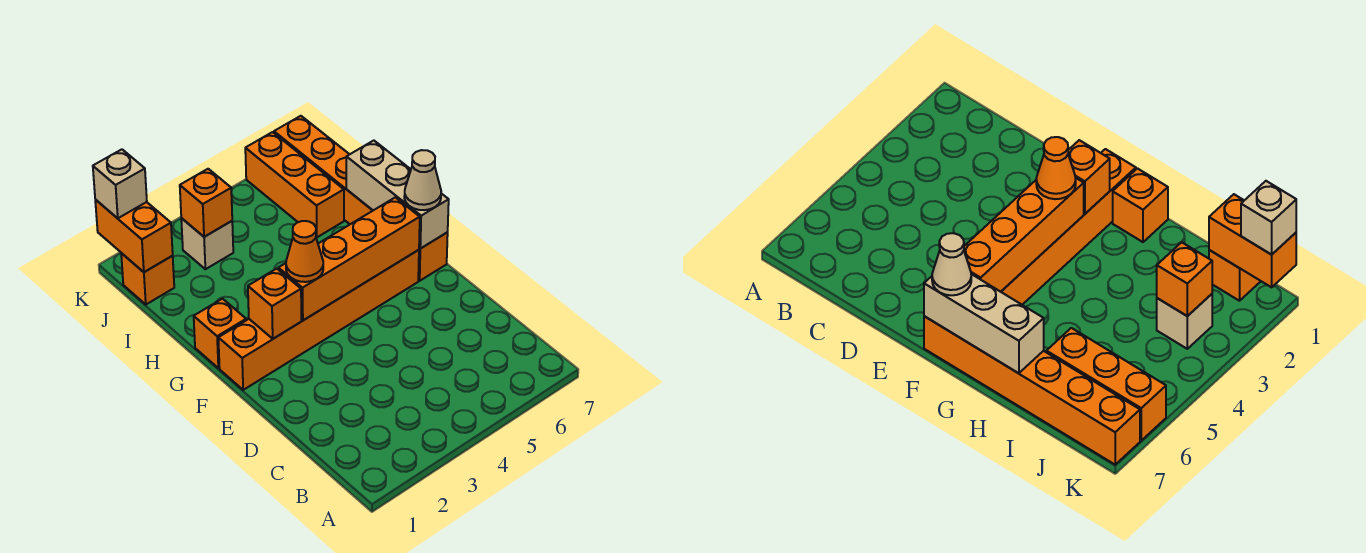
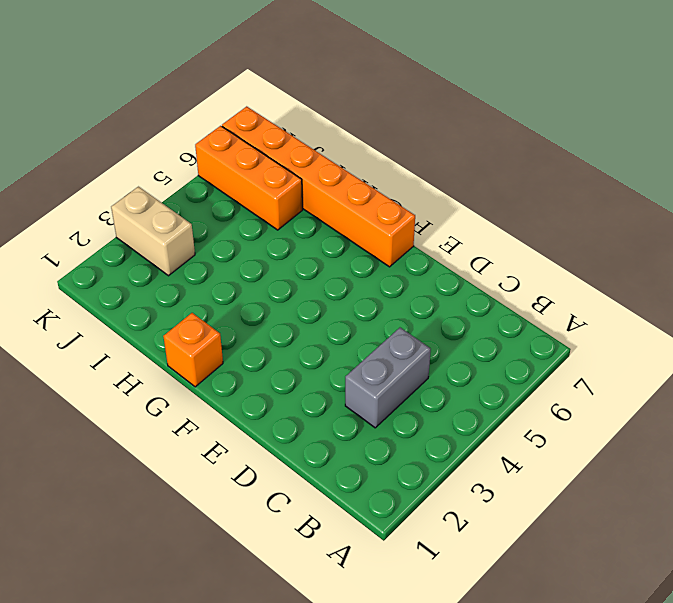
grey brick C3:C4 level 1 -> none
tan brick J3:K3 level 1 -> tan brick J3 level 1
none -> orange brick F1:F6 level 1
none -> orange brick J1 level 1
none -> orange brick F2 level 2

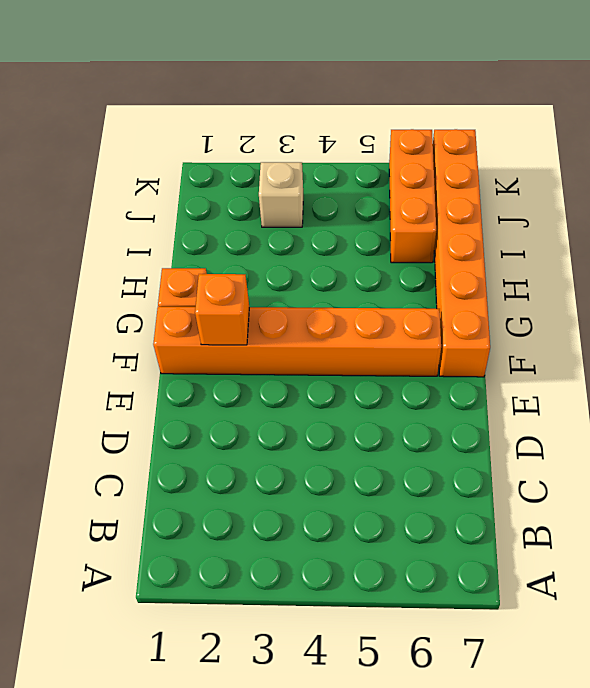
none -> orange brick J1 level 1
none -> orange brick F3:F6 level 2
none -> tan brick F7:H7 level 2

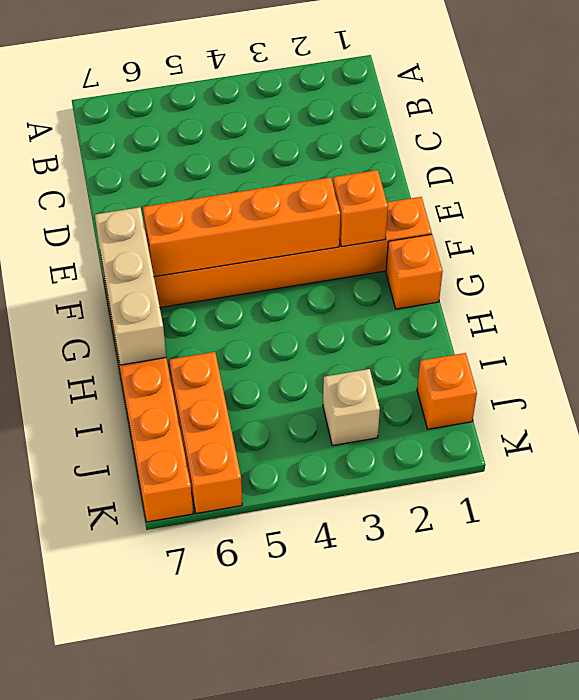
none -> orange brick J1:K1 level 2
none -> orange brick J3 level 2
none -> orange cone F3 level 3

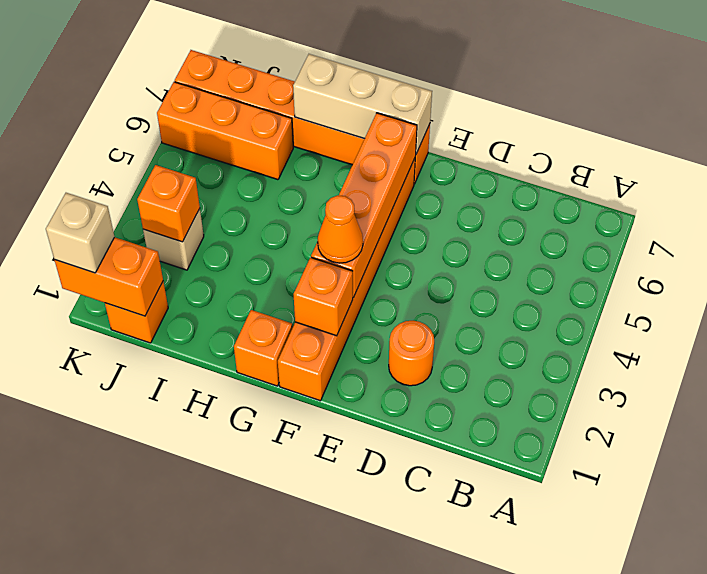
orange round brick D2 level 1 -> none
none -> tan cone F7 level 3

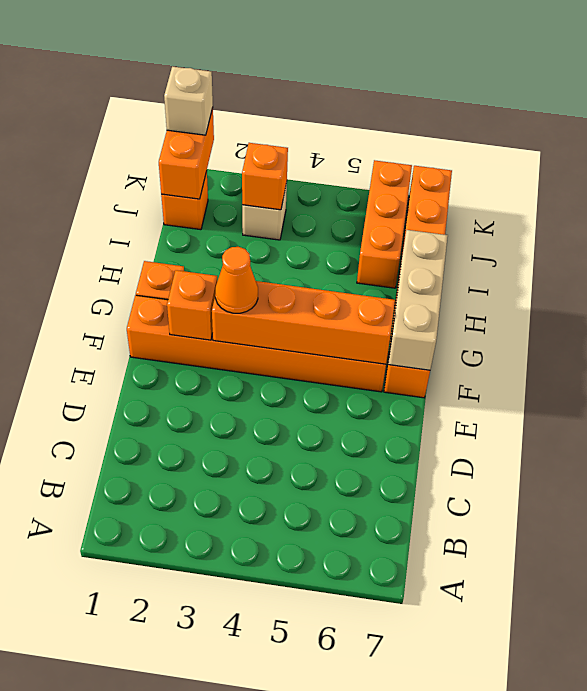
none -> tan cone F7 level 3

